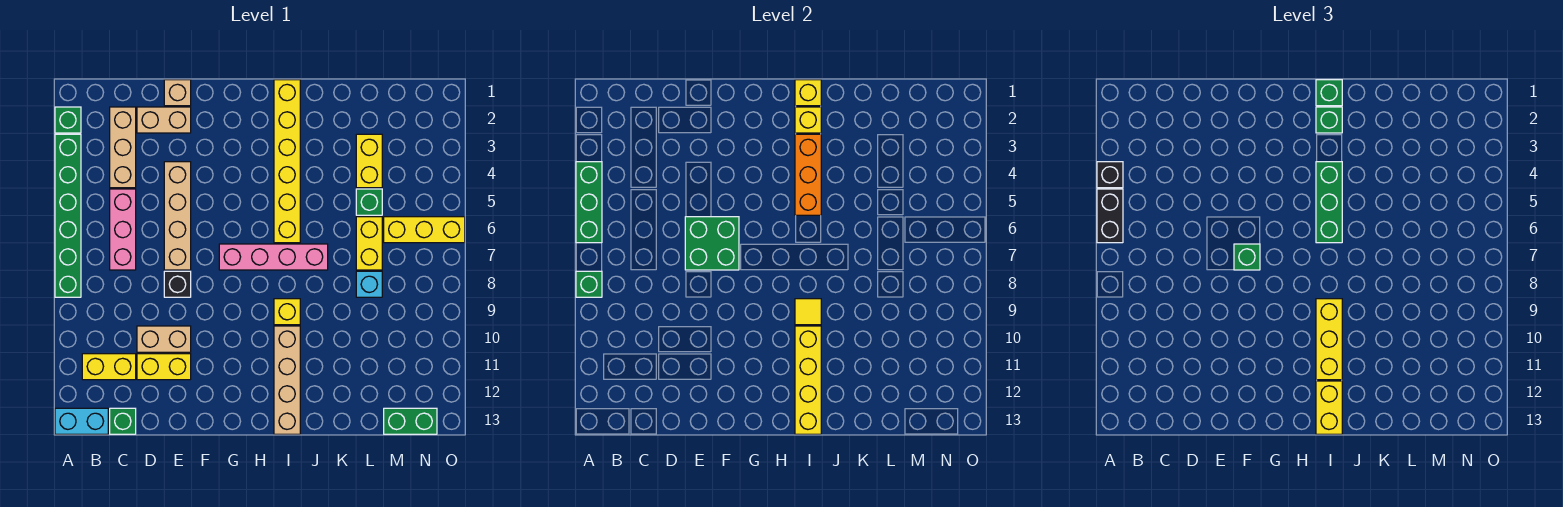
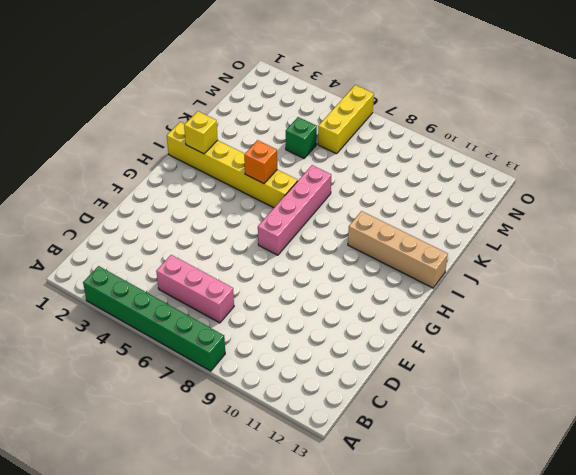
orange brick I5 level 2 -> orange brick I3:I5 level 2
none -> green brick A2 level 1
none -> cyan brick A13:B13 level 1
none -> yellow brick B11:C11 level 1
none -> tan brick C2:C4 level 1

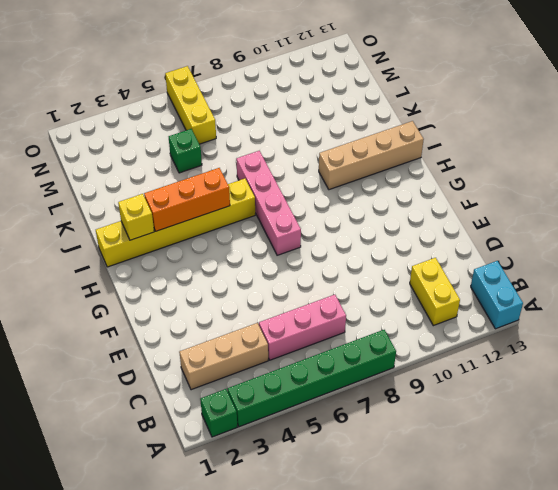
none -> green brick C13 level 1
none -> tan brick D2:E2 level 1
none -> tan brick D10:E10 level 1
none -> yellow brick D11:E11 level 1

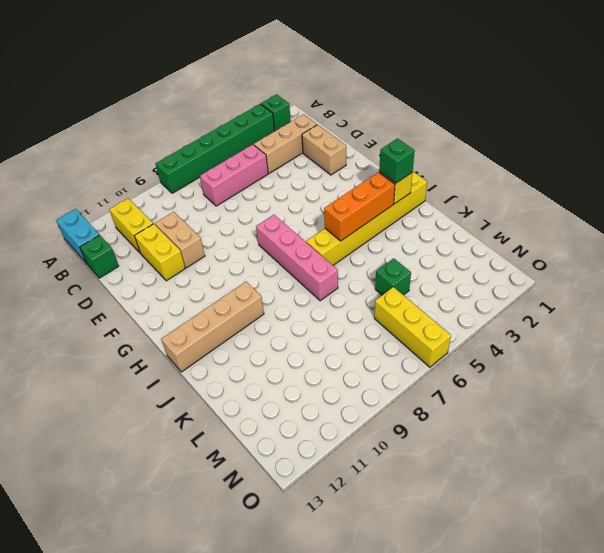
none -> tan brick E1 level 1
none -> tan brick E4:E7 level 1
none -> black brick E8 level 1
none -> yellow brick I9 level 1

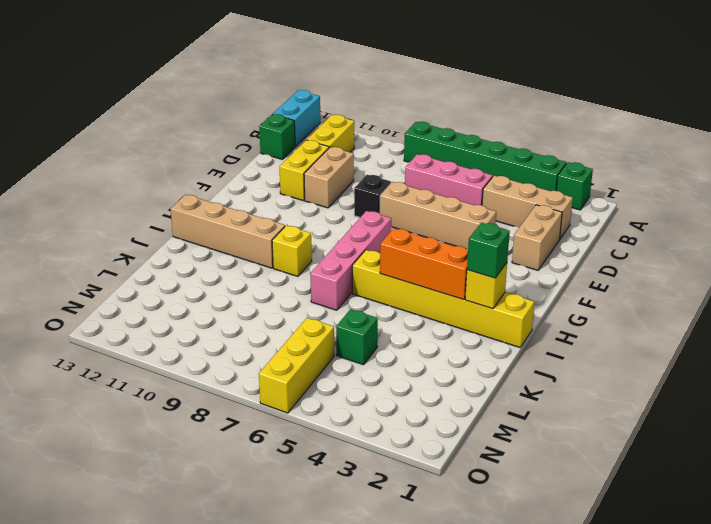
none -> tan brick E1 level 1
none -> yellow brick L3:L4 level 1
none -> yellow brick L6:L7 level 1
none -> cyan brick L8 level 1

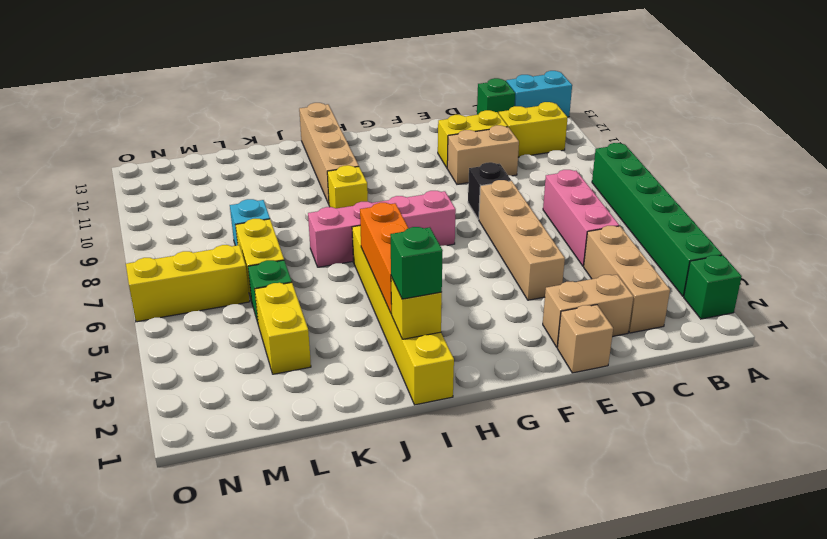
none -> green brick M13:N13 level 1
none -> green brick A4:A6 level 2
none -> green brick A8 level 2
none -> green brick E6:F7 level 2

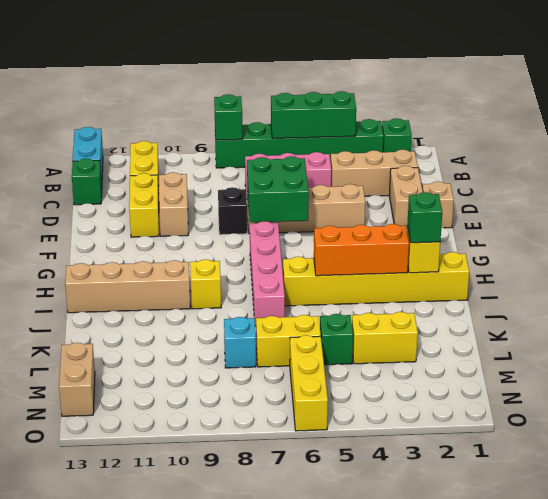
tan brick M13:N13 level 1 -> green brick M13:N13 level 1
none -> yellow brick I1 level 2
none -> yellow tile I9 level 2
none -> yellow brick I10:I13 level 2
none -> black brick A4 level 3

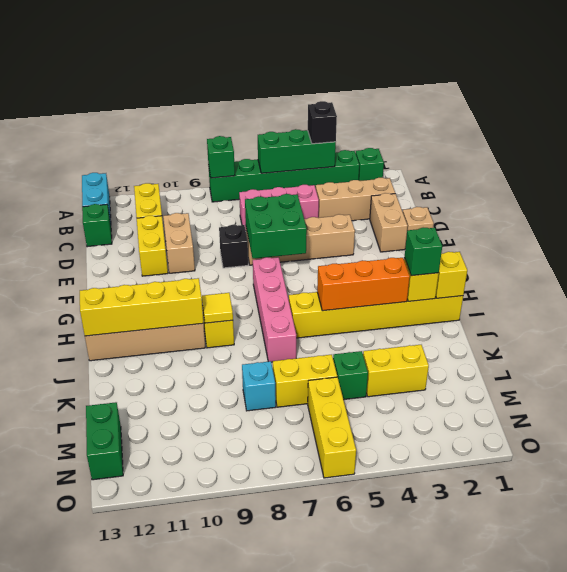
none -> black brick A5:A6 level 3
none -> green brick F7 level 3
none -> green brick I1 level 3
none -> green brick I4:I6 level 3

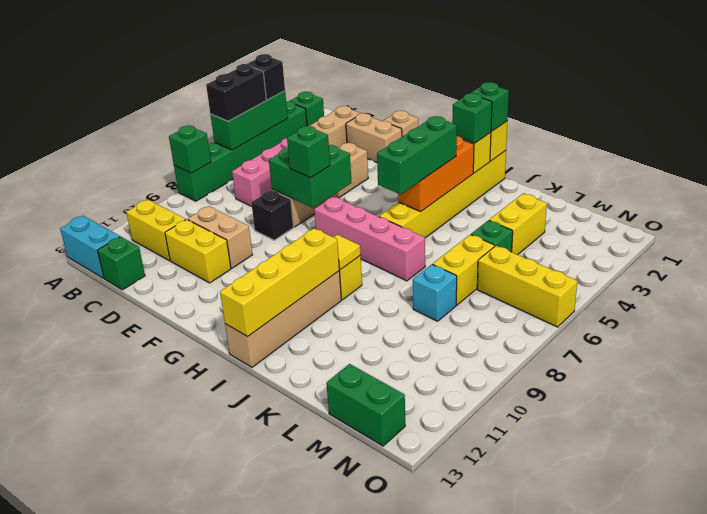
none -> yellow brick I9:I11 level 3
none -> yellow brick I12:I13 level 3

